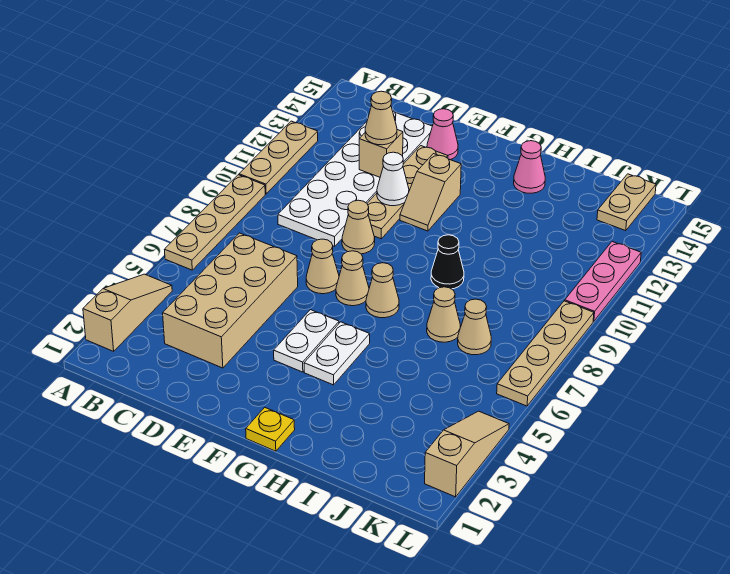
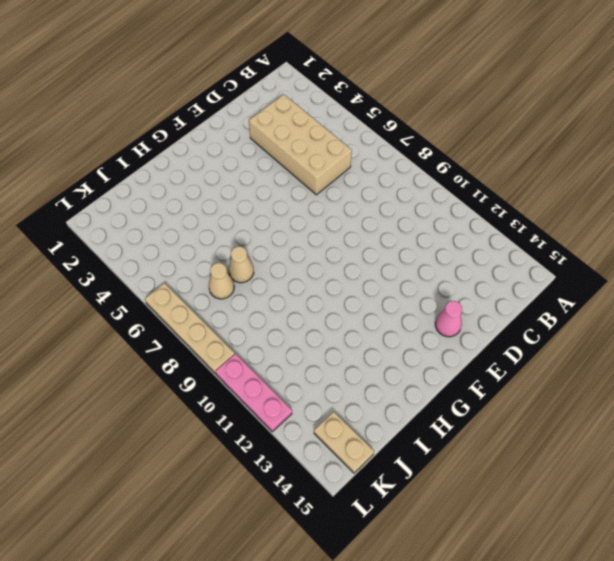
none -> tan slope A2:A4 level 1 top 2
none -> tan plate A6:A9 level 1
none -> tan plate A10:A12 level 1

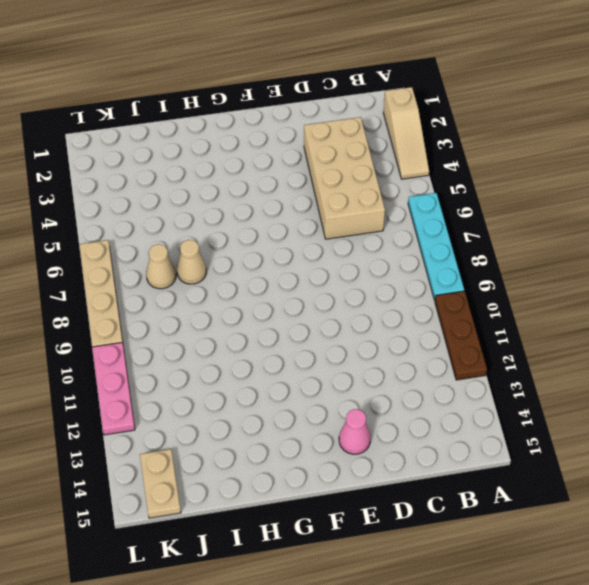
cyan plate A6:A9 level 1 -> tan plate A6:A9 level 1
brown plate A10:A12 level 1 -> tan plate A10:A12 level 1
none -> white plate C9:D14 level 1
none -> tan cone E7 level 1
none -> tan cone E9 level 1

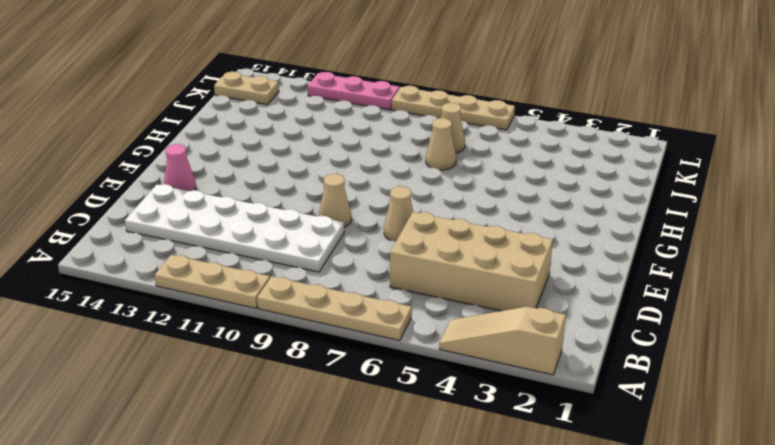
none -> tan plate E10:E13 level 1
none -> white plate F4:F5 level 1
none -> tan cone F7 level 1

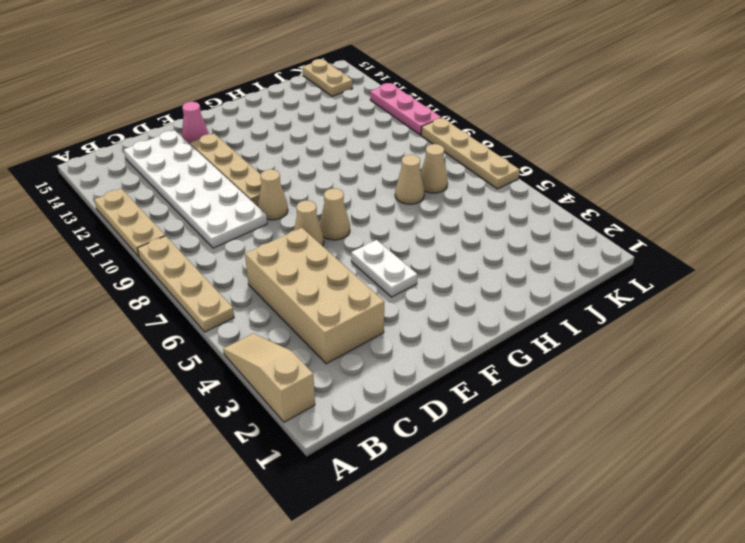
none -> tan slope F11:F12 level 1 top 12
none -> yellow plate G1 level 1
none -> white plate G4:G5 level 1

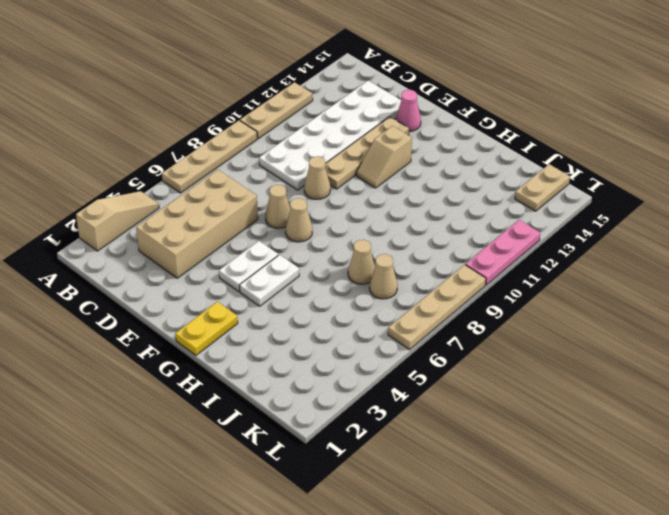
yellow plate G1:G2 level 1 -> yellow plate G1 level 1
none -> tan cone G7 level 1
none -> black cone H9 level 1
none -> pink cone H14 level 1

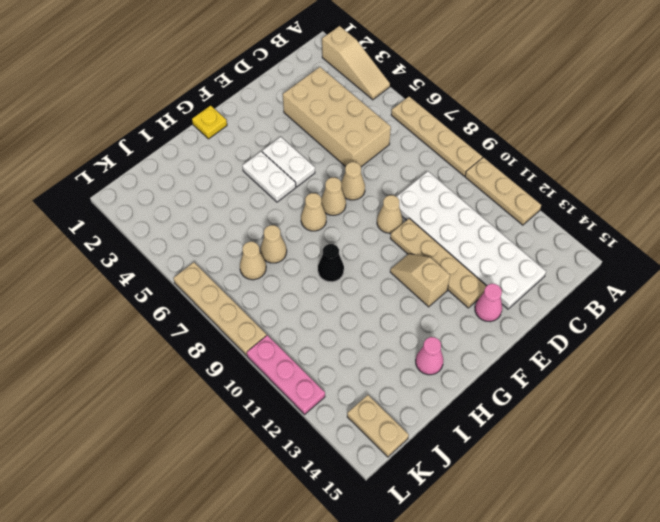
none -> tan slope L2:L4 level 1 top 2
none -> tan brick D12 level 2
none -> white cone E11 level 2

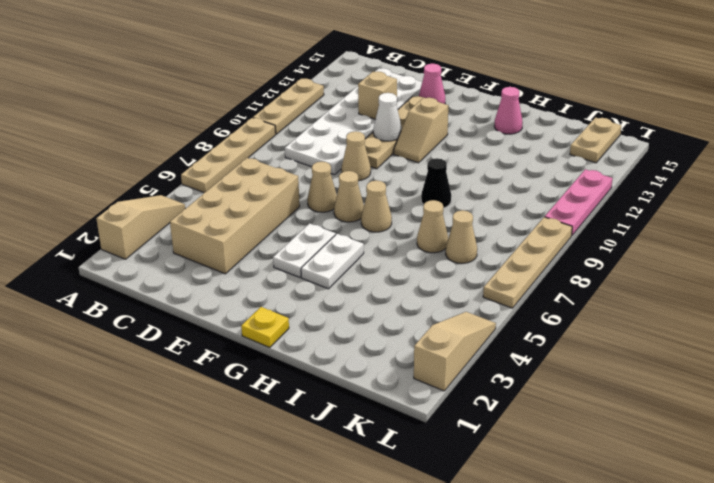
none -> tan cone D12 level 3

